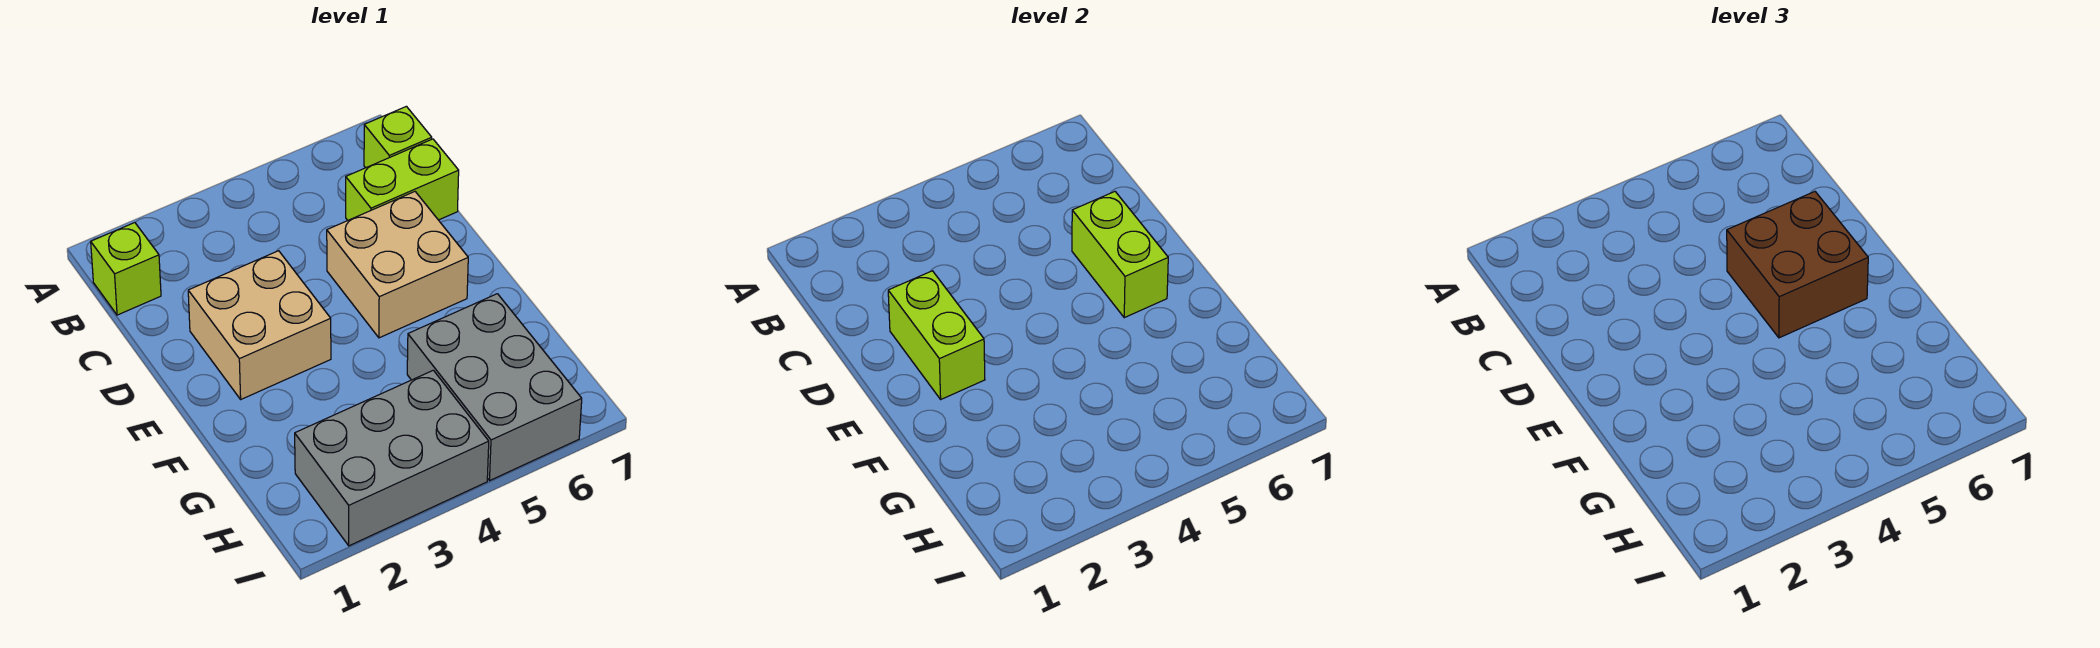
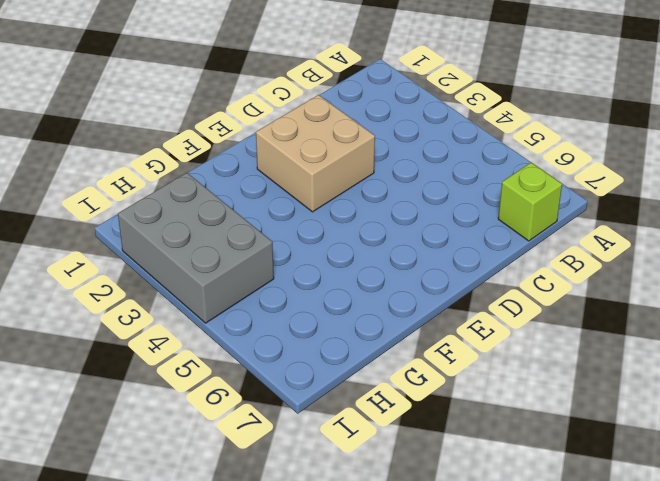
none -> lime brick B1 level 1
none -> lime brick C6:C7 level 1

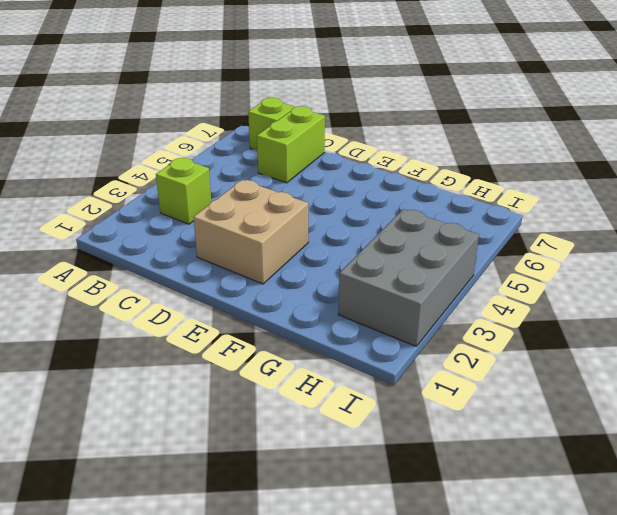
lime brick B3 level 1 -> lime brick B1 level 1
none -> tan brick D5:E6 level 1
none -> grey brick G5:I6 level 1

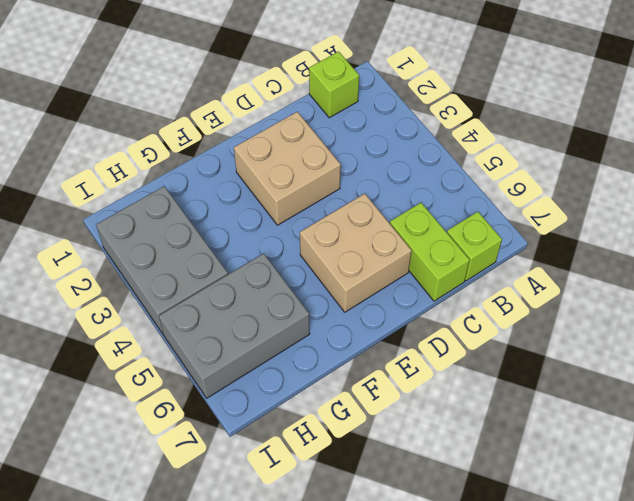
none -> lime brick D2:E2 level 2
none -> lime brick D6:E6 level 2

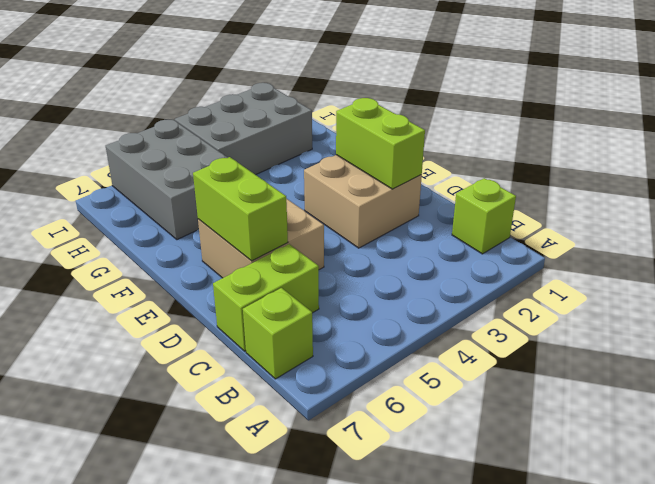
none -> brown brick D5:E6 level 3

